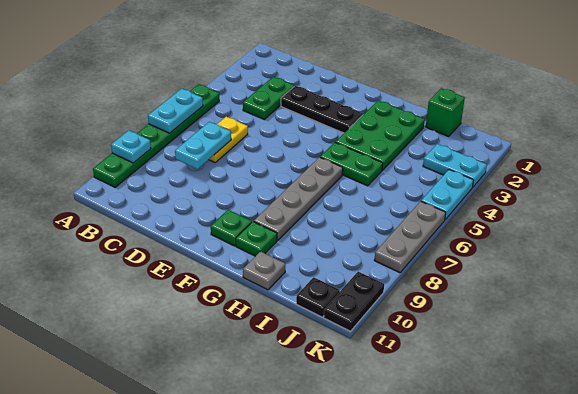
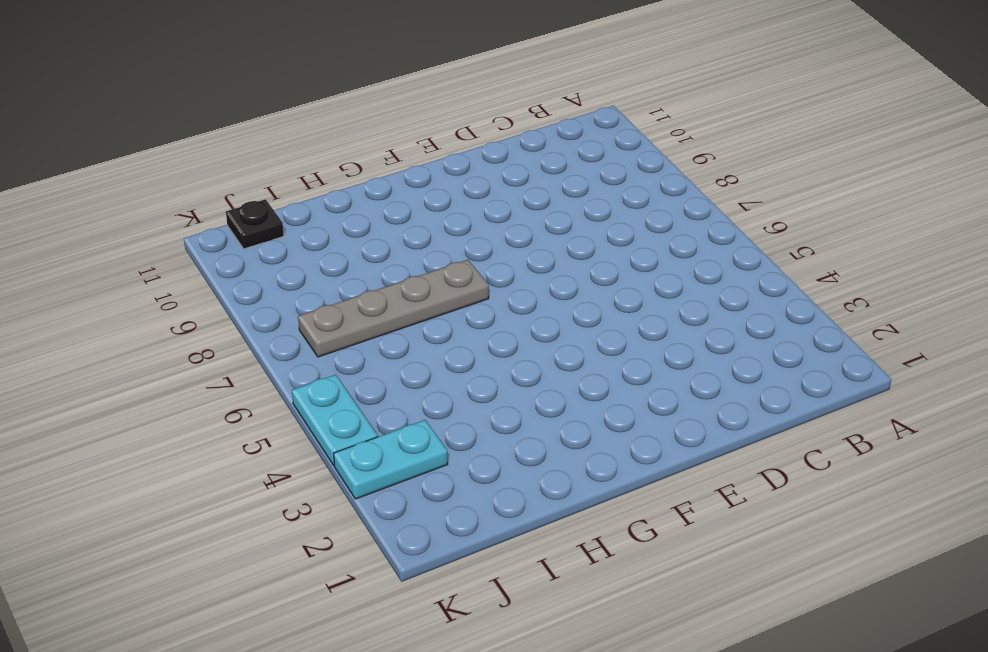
grey plate G7:J7 level 1 -> grey plate G6:G9 level 1
none -> green plate A5:A10 level 1
none -> green plate C3:C4 level 1
none -> yellow plate C6:C7 level 1

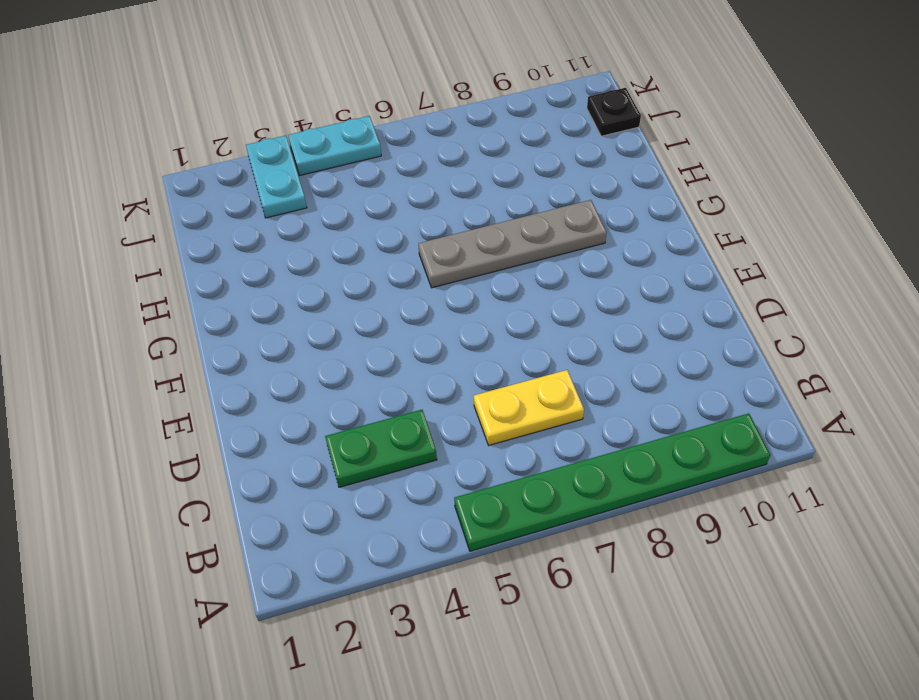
none -> black plate D3:F3 level 1
none -> green plate F10 level 1
none -> green plate G2:H4 level 1

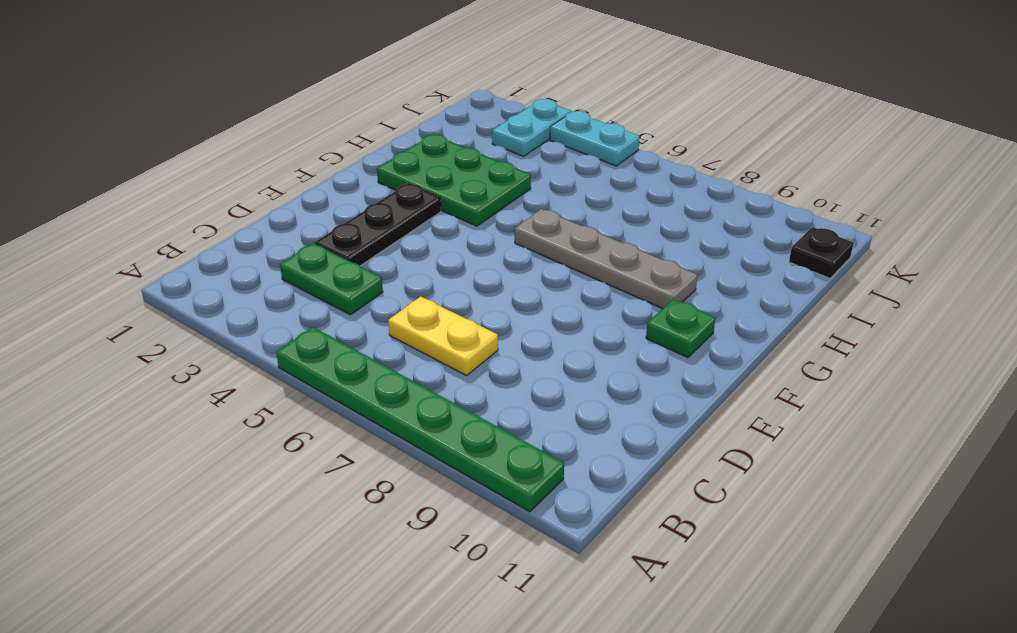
none -> green plate G5:H5 level 1
none -> green plate G10 level 1
none -> grey plate H11 level 1

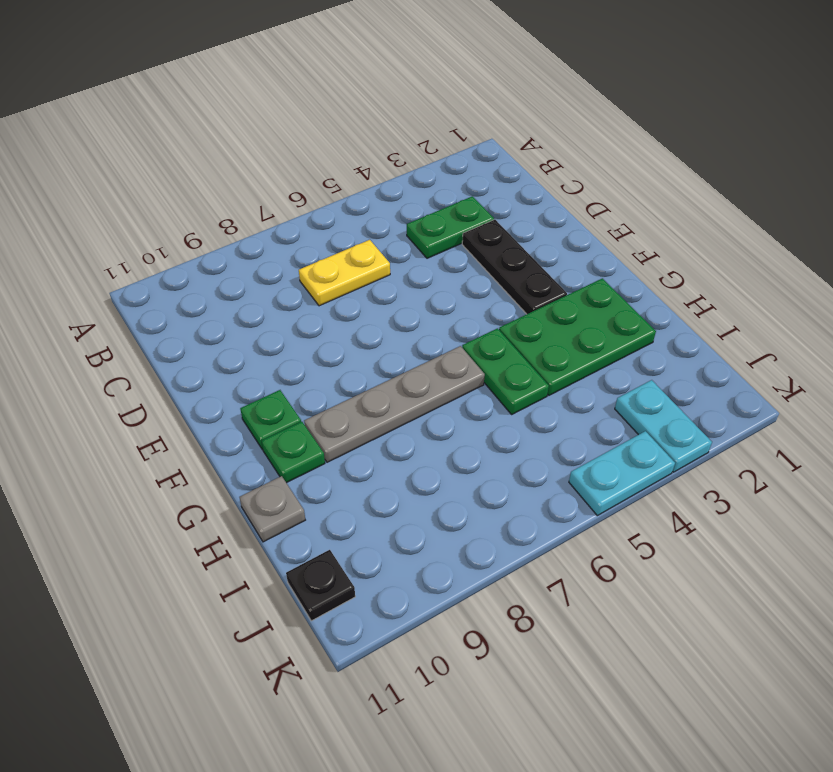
none -> green plate A5:A10 level 1
none -> green brick I1 level 1
none -> grey plate K6:K8 level 1

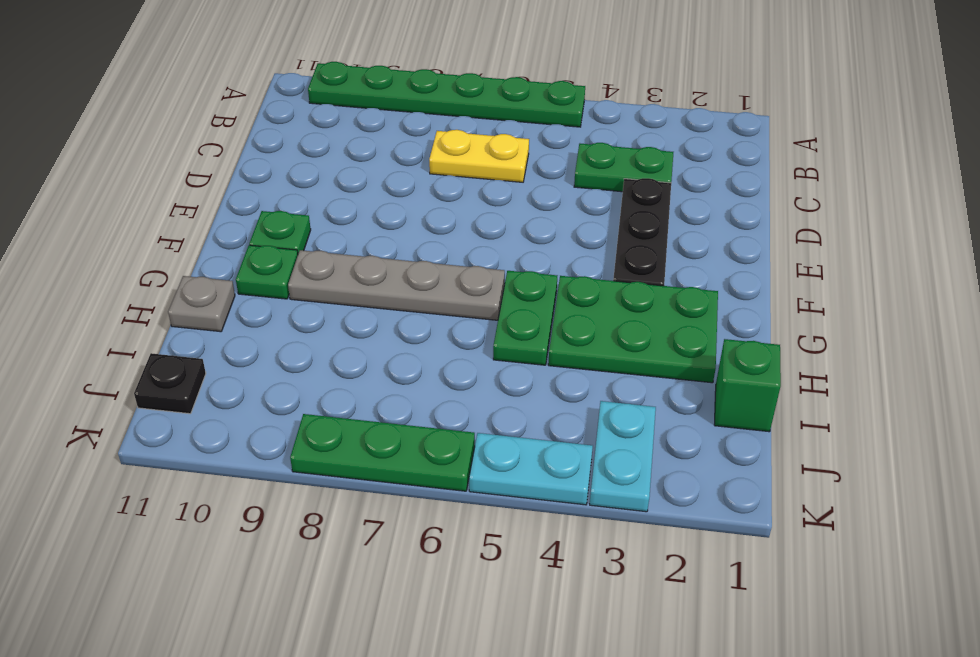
green plate K6:K8 level 1 -> grey plate K6:K8 level 1
none -> black plate K10:K11 level 1
none -> cyan plate A6:A7 level 2
none -> cyan plate A9 level 2

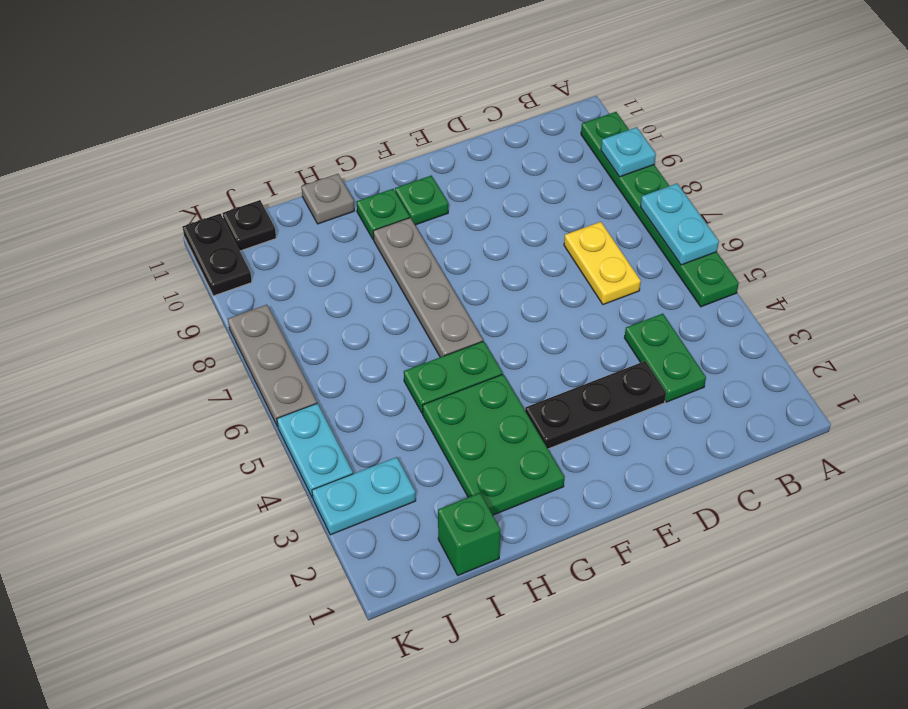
none -> cyan plate C7:C8 level 2

